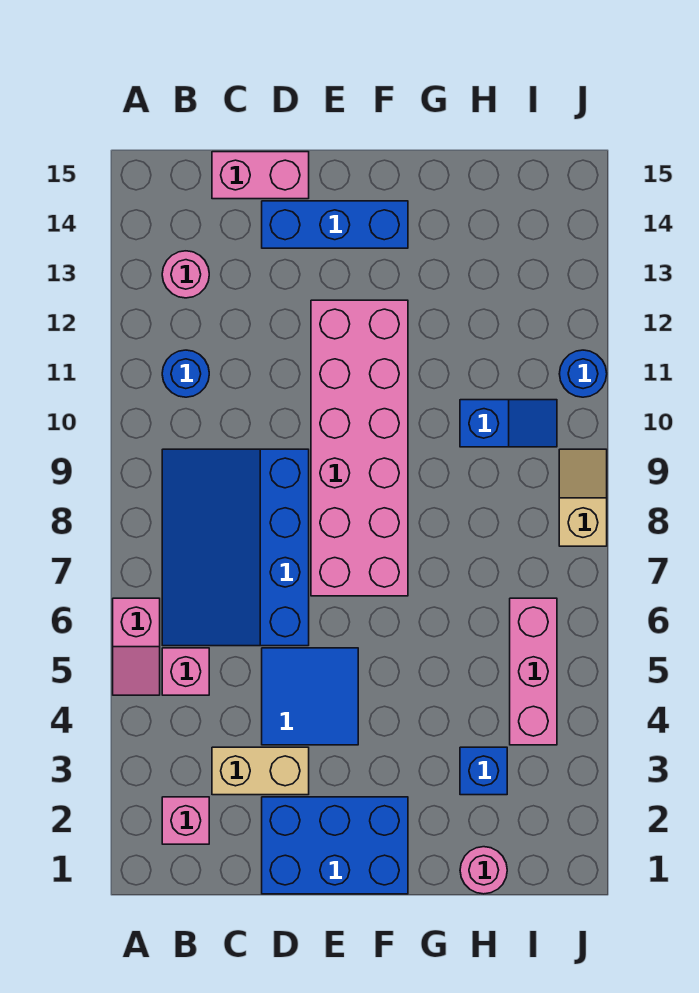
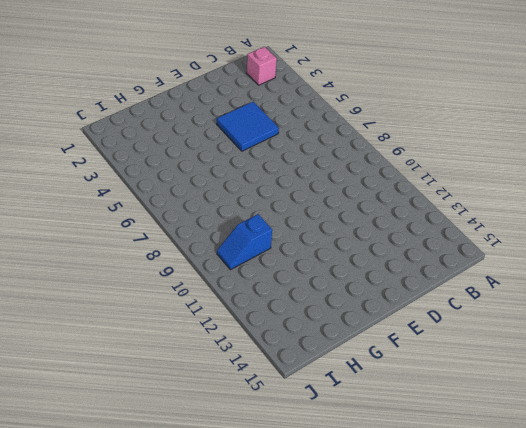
none -> pink slope A5:A6 level 1 top 6
none -> pink brick B5 level 1
none -> blue slope B6:D9 level 1 top D

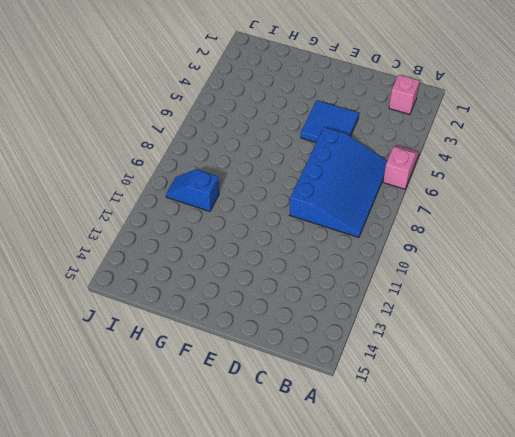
none -> pink brick B5 level 1
none -> blue round brick B11 level 1
none -> pink round brick B13 level 1

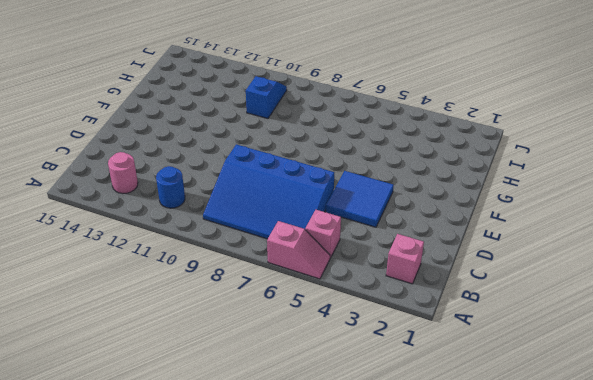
none -> tan brick C3:D3 level 1
none -> pink brick C15:D15 level 1
none -> blue brick D1:F2 level 1

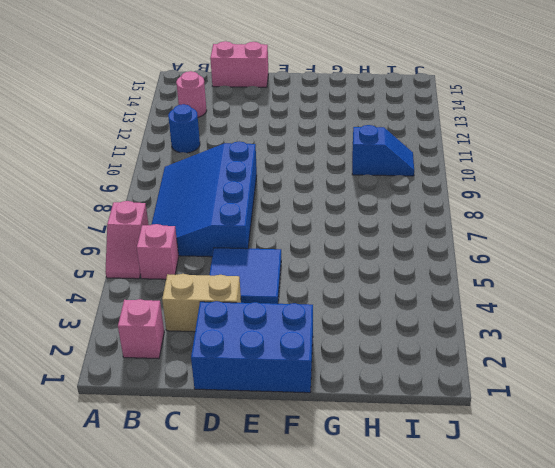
none -> blue brick D14:F14 level 1
none -> pink brick E7:F12 level 1
none -> pink round brick H1 level 1

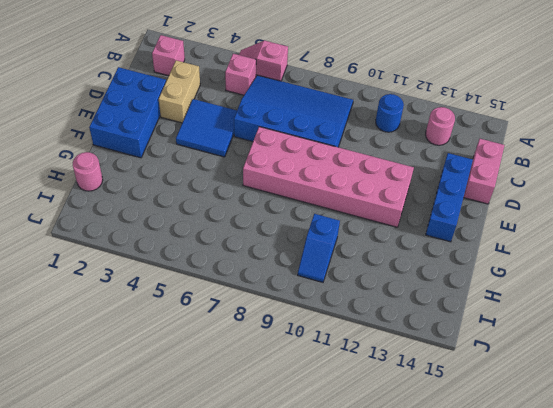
none -> blue brick H3 level 1
none -> pink brick I4:I6 level 1
none -> tan slope J8:J9 level 1 top 8

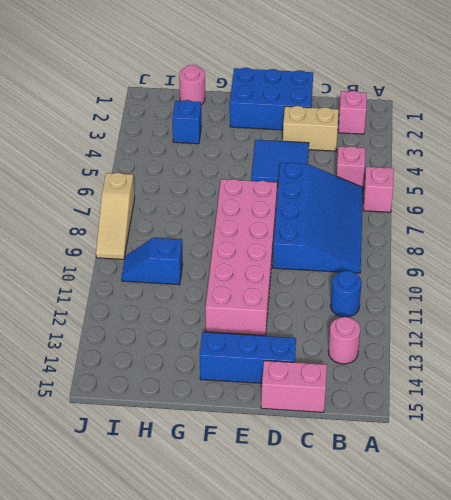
tan slope J7:J9 level 1 top 7 -> tan slope J8:J9 level 1 top 8
none -> pink brick I4:I6 level 1
none -> blue round brick J11 level 1

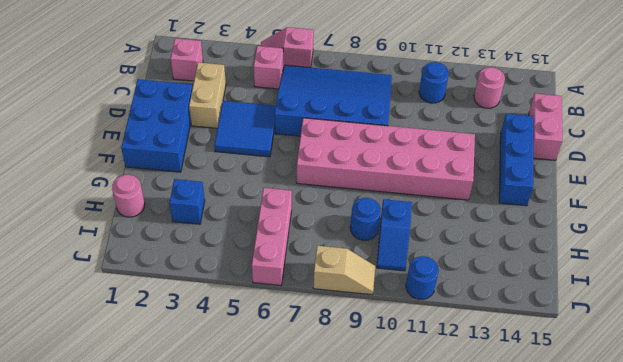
pink brick H6:J6 level 1 -> pink brick I4:I6 level 1
blue round brick H9 level 1 -> none

